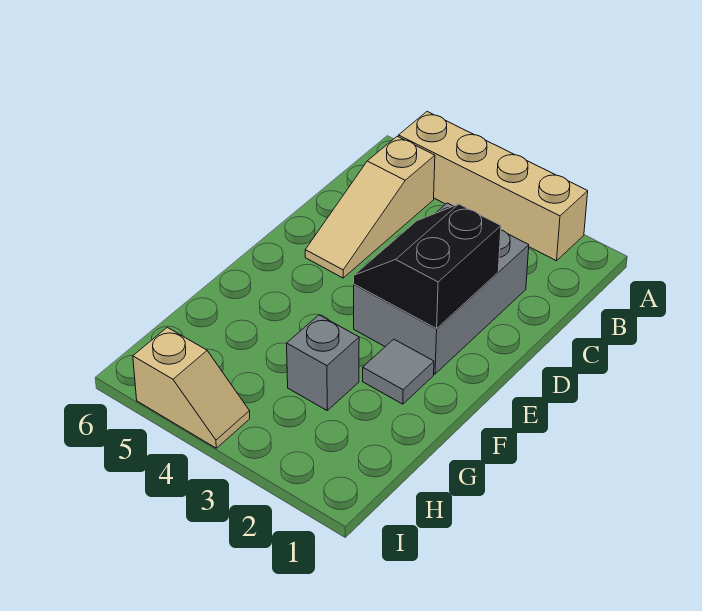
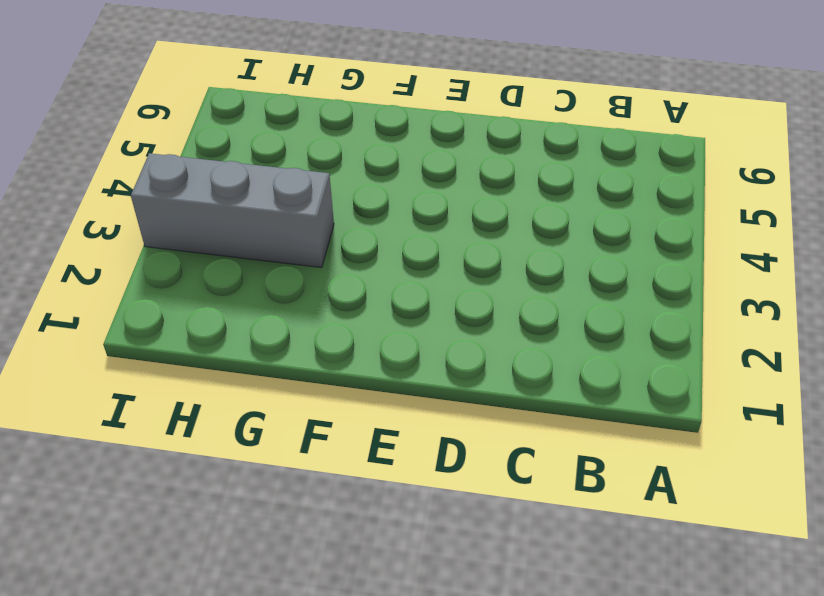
grey brick G3:I3 level 1 -> grey brick G3 level 1
none -> tan brick A2:A5 level 1
none -> tan slope B5:D5 level 1 top B

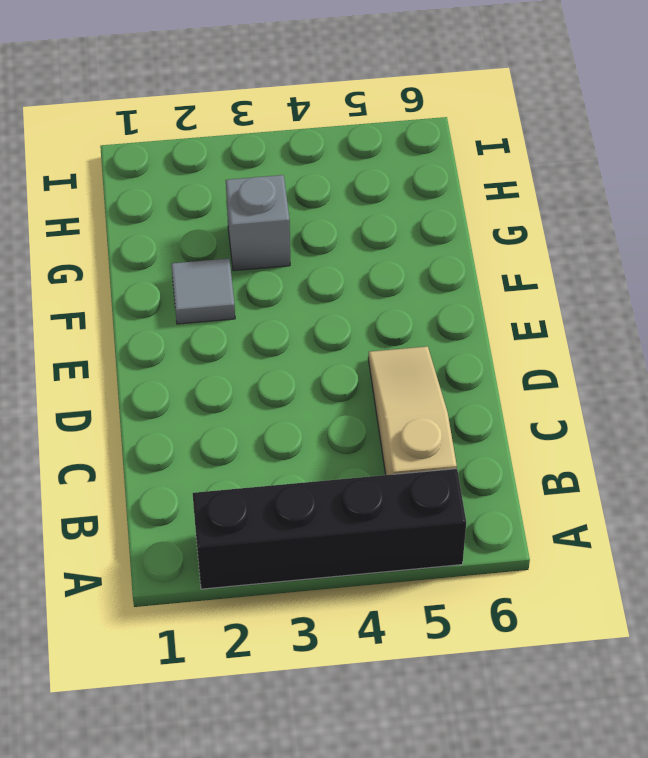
black brick A2:A5 level 1 -> tan brick A2:A5 level 1
none -> grey brick C2:E3 level 1
none -> tan slope I4:I5 level 1 top 5

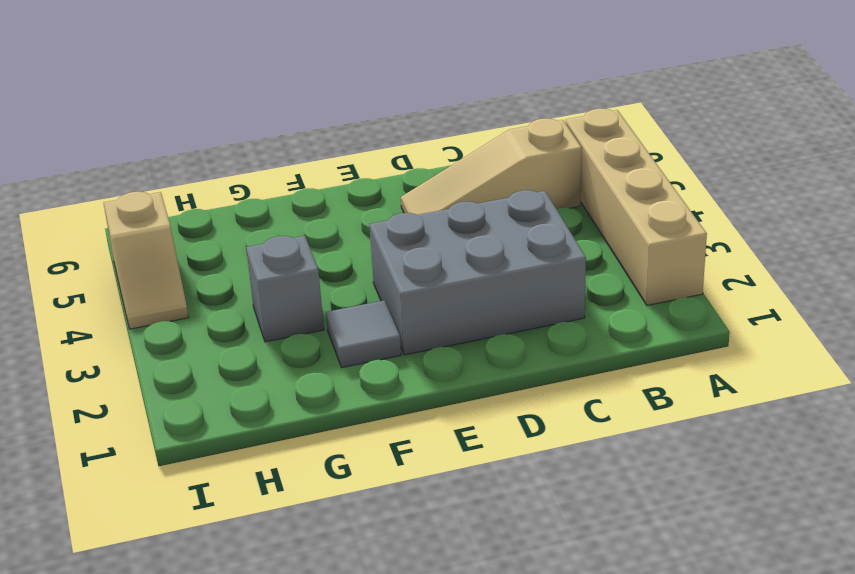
none -> black slope D2:E3 level 2 top 2

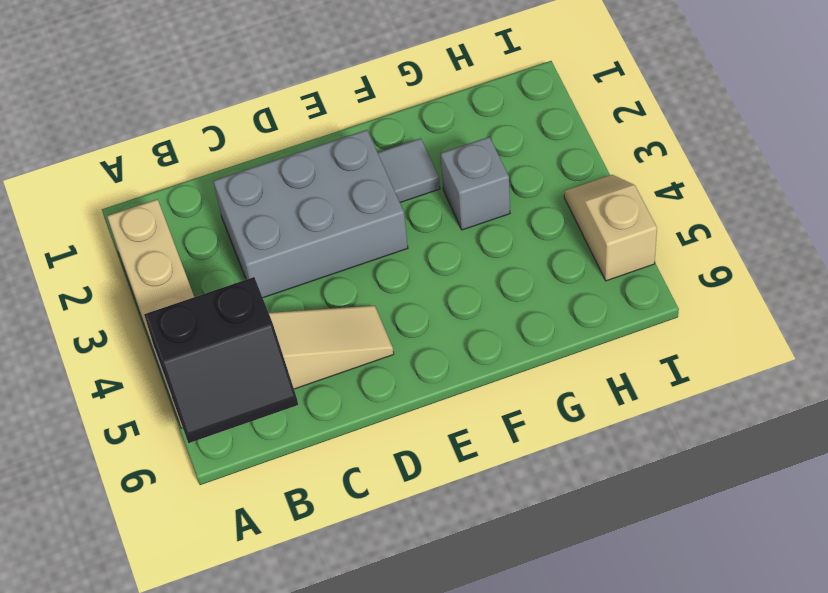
black slope A5:B6 level 2 top 5 -> black slope D2:E3 level 2 top 2

